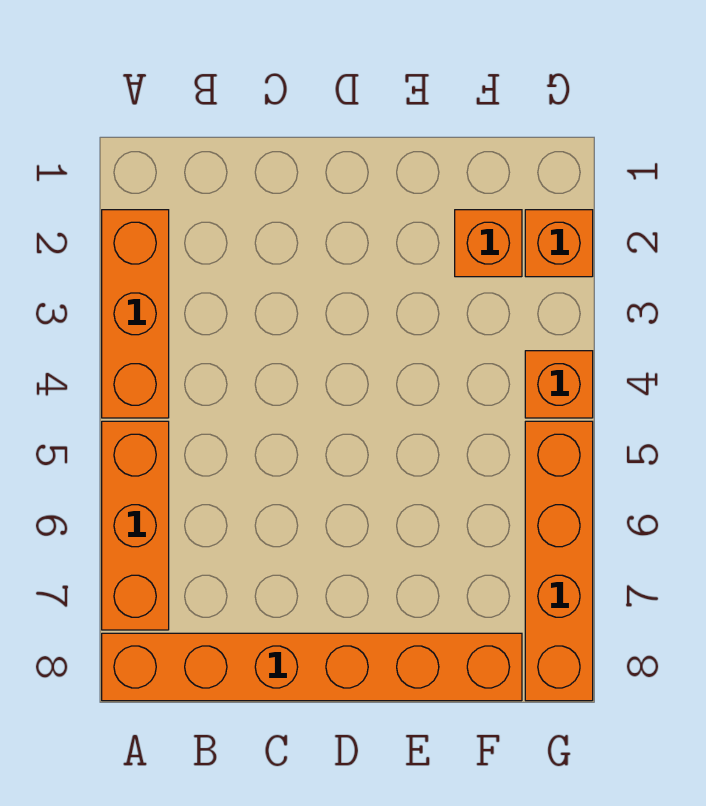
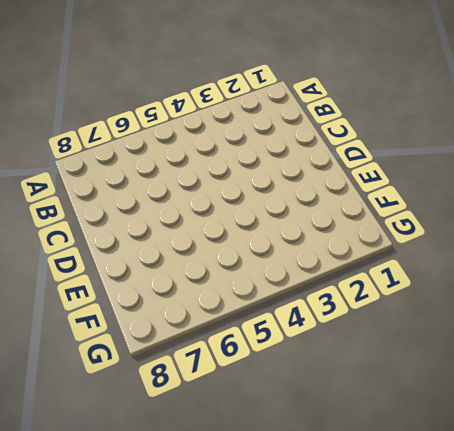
none -> orange brick A2:A4 level 1
none -> orange brick A5:A7 level 1

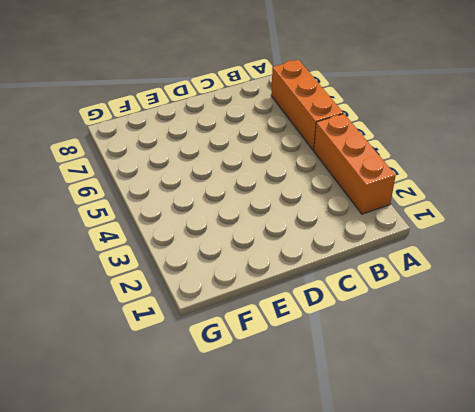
none -> orange brick A8:F8 level 1
none -> orange brick F2 level 1

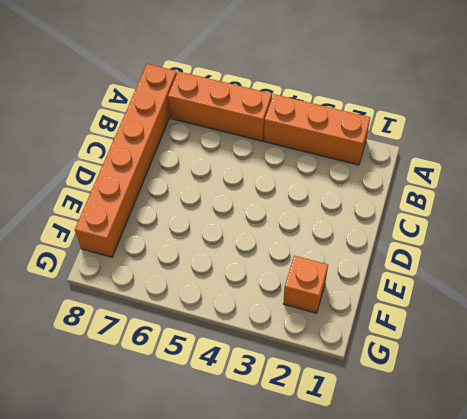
none -> orange brick G2 level 1
none -> orange brick G4 level 1

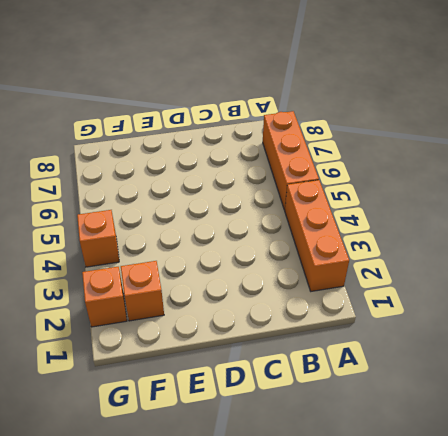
none -> orange brick A8:F8 level 1
none -> orange brick G5:G8 level 1

